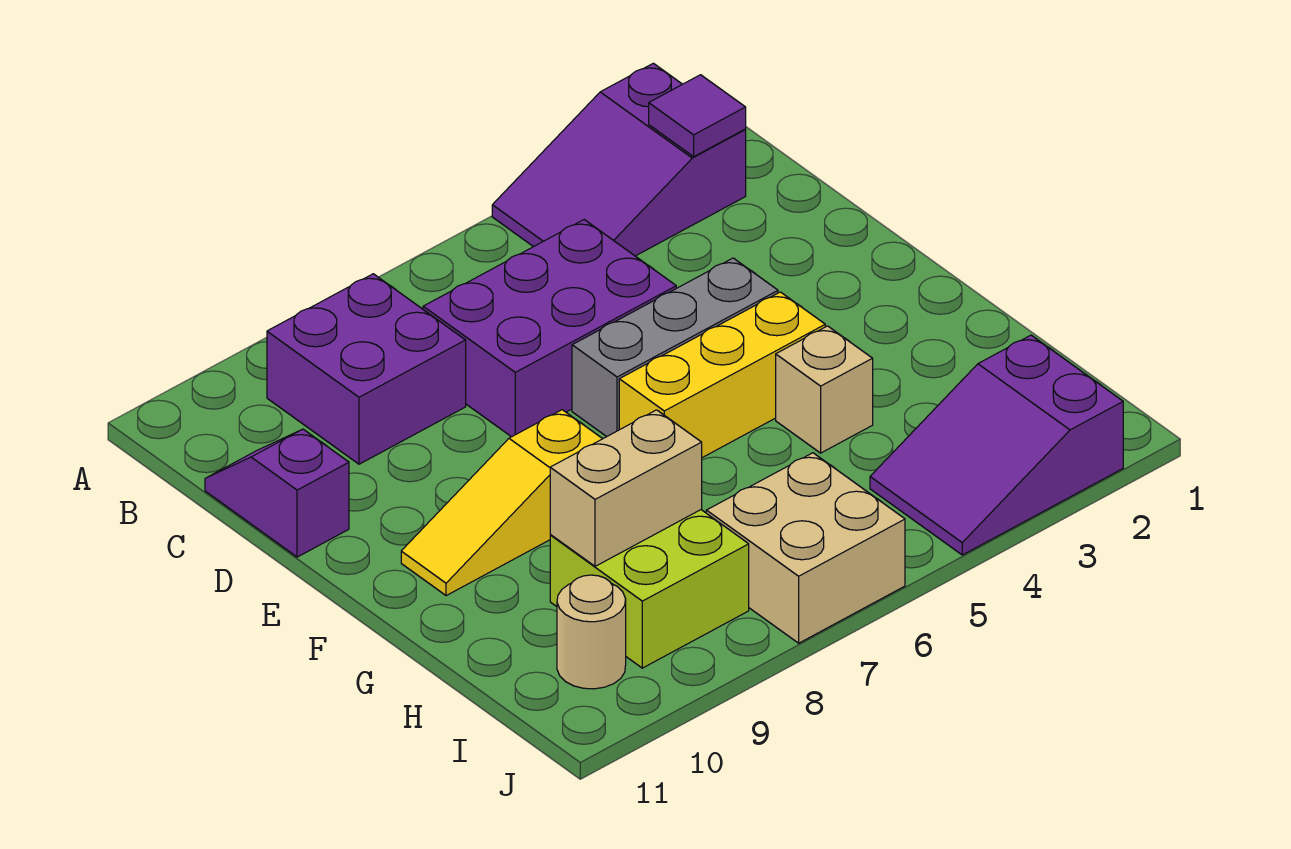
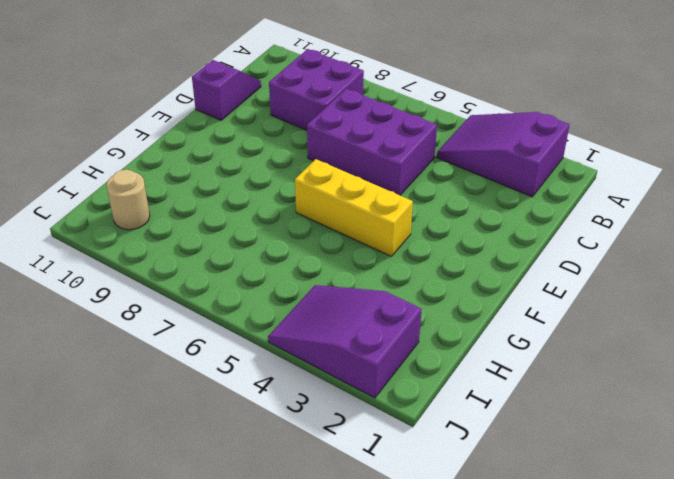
none -> grey brick E4:E6 level 1
none -> yellow slope F8:F10 level 1 top 8
none -> tan brick G4 level 1

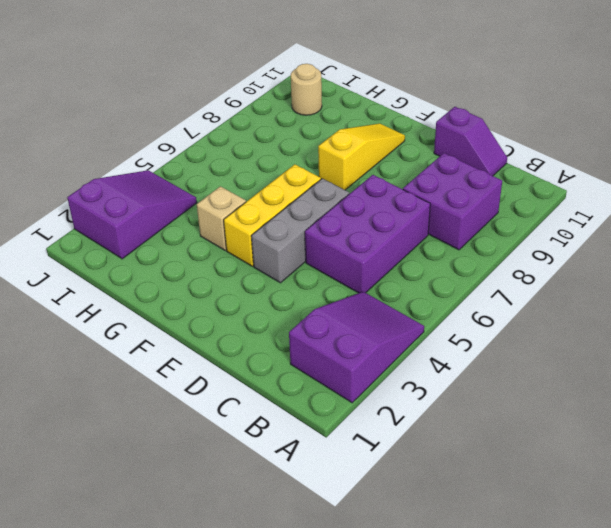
none -> lime brick H8:I9 level 1
none -> tan brick I6:J7 level 1
none -> purple tile B2 level 2

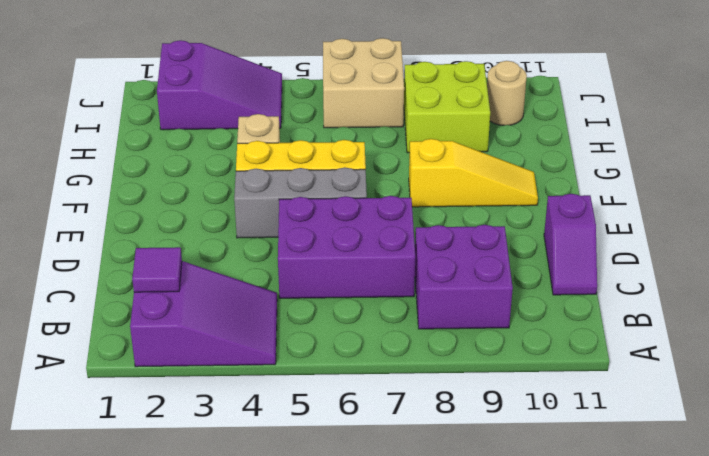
none -> tan brick H8:H9 level 2

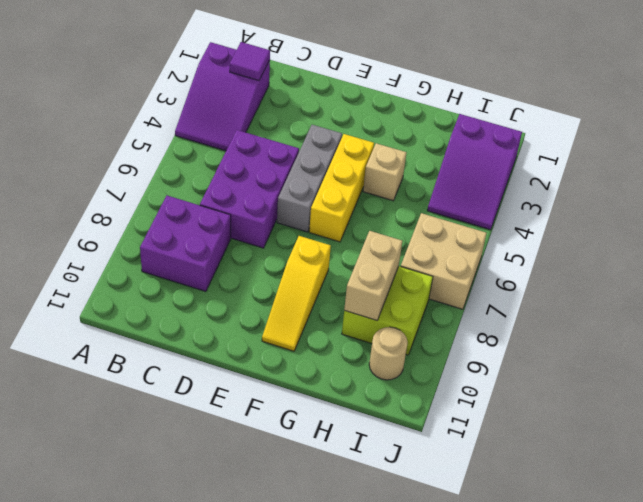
none -> purple slope C11:D11 level 1 top D

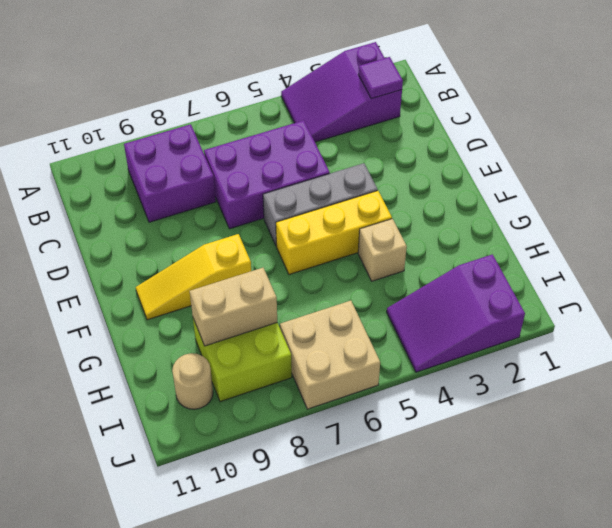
none -> purple slope C11:D11 level 1 top D

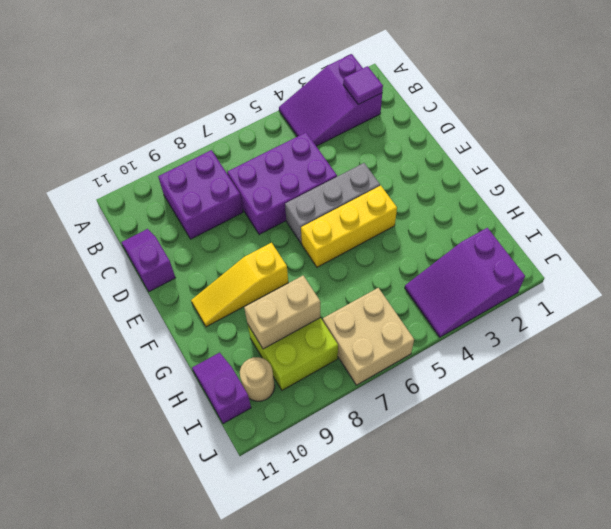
purple slope H11:I11 level 1 top I -> none
none -> tan brick G4 level 1

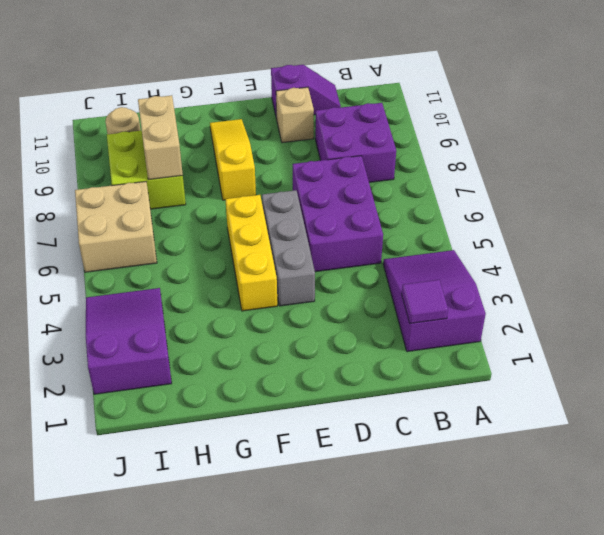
tan brick D10 level 1 -> tan brick G4 level 1

